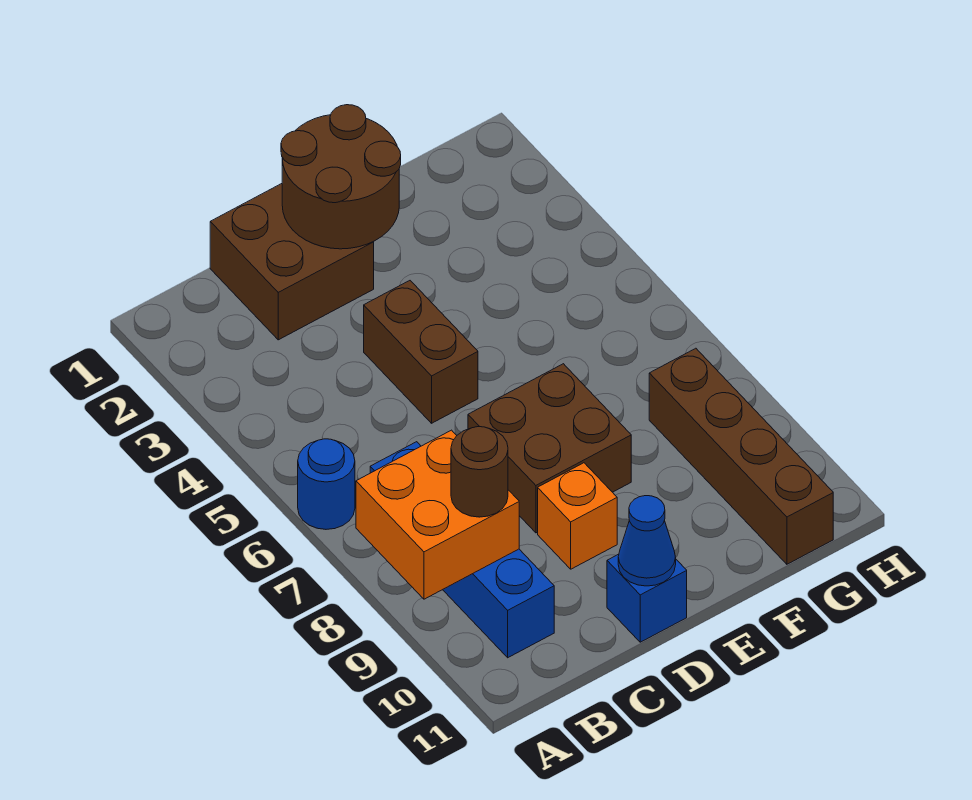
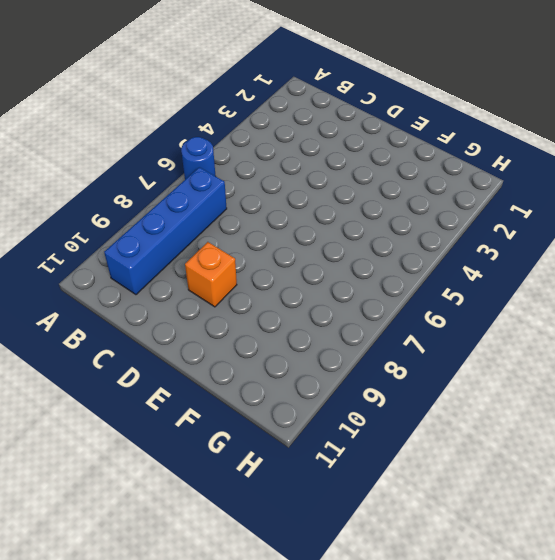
none -> brown brick C1:D2 level 1
none -> brown brick D4:D5 level 1
none -> brown brick D7:E8 level 1

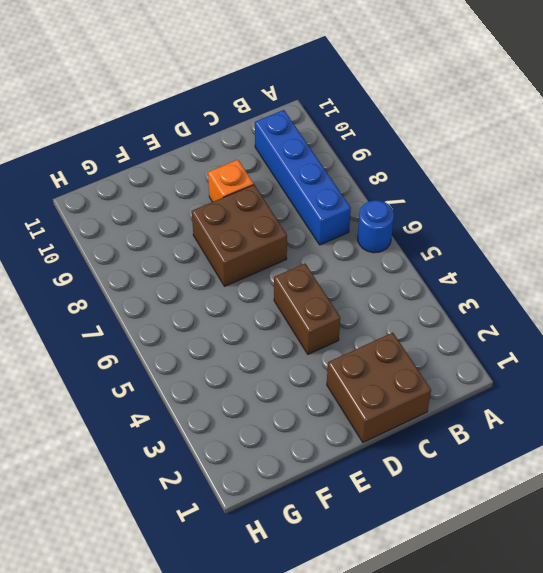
none -> blue brick D11 level 1
none -> brown brick G8:G11 level 1
none -> orange brick A8:B9 level 2

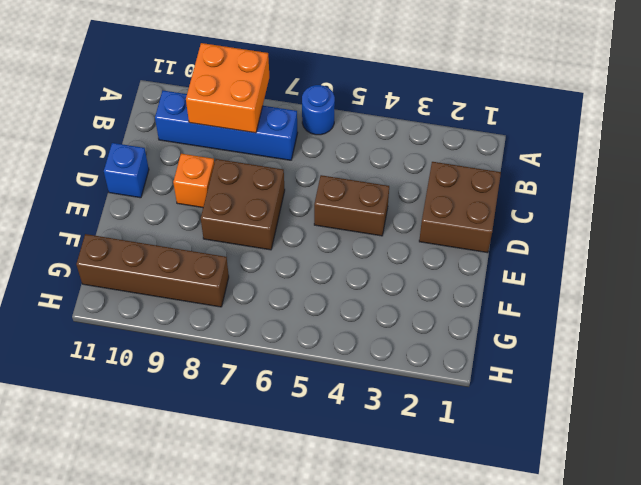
none -> brown round brick D1:E2 level 2
none -> blue cone D11 level 2
none -> brown round brick B9 level 3

